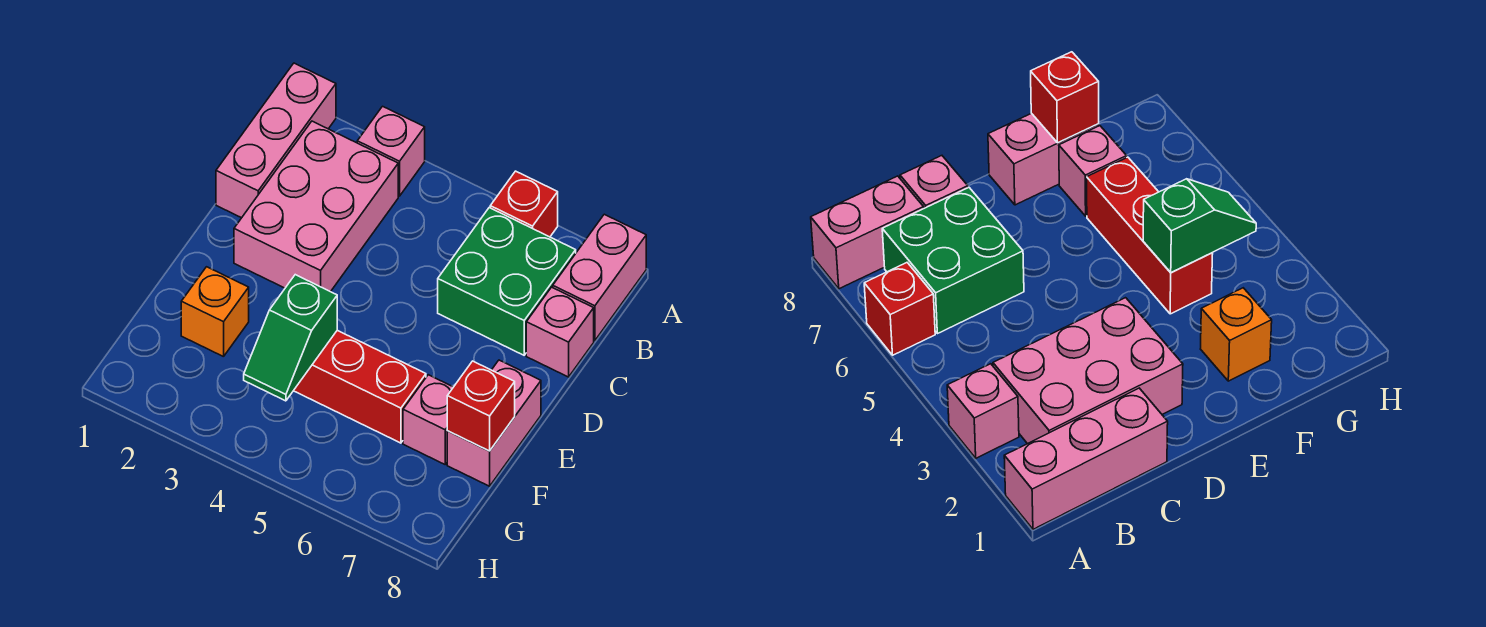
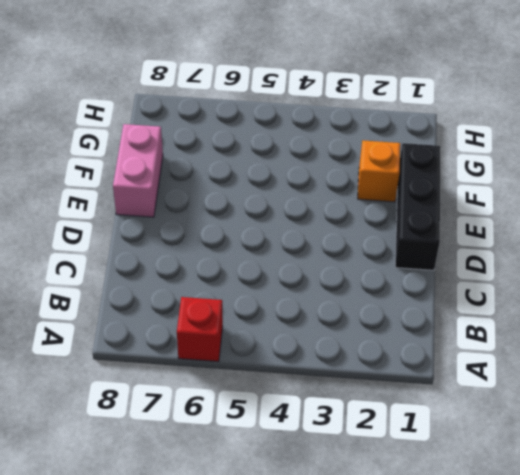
black brick D1:F1 level 1 -> none
none -> pink brick A1:C1 level 1
none -> pink brick A3 level 1
none -> pink brick A8:B8 level 1

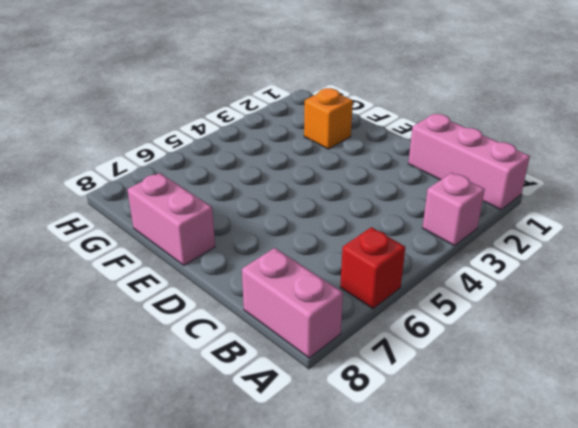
none -> pink brick B2:D3 level 1
none -> green brick B6:C7 level 1
none -> pink brick C8 level 1

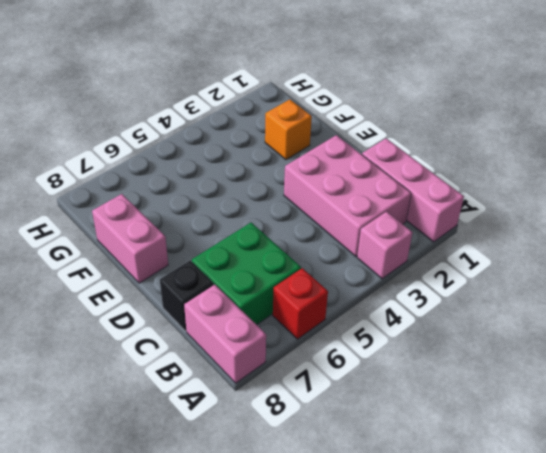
black brick C8 level 1 -> pink brick C8 level 1
none -> red brick F4:F6 level 1
none -> pink brick F7 level 1
none -> green slope F4:G4 level 2 top F

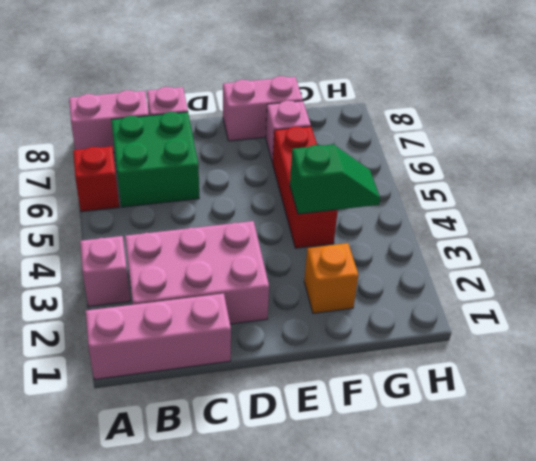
none -> red brick F8 level 2

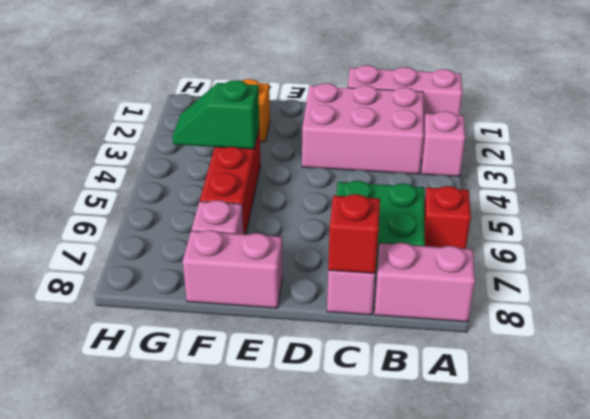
red brick C8 level 2 -> red brick F8 level 2

